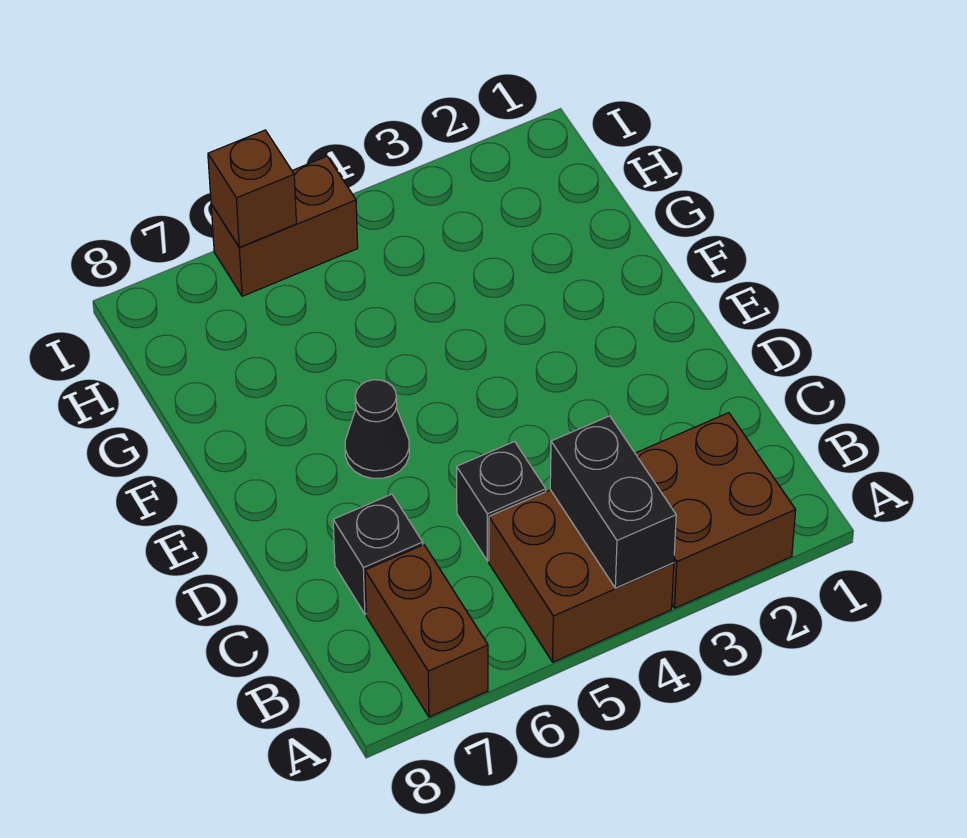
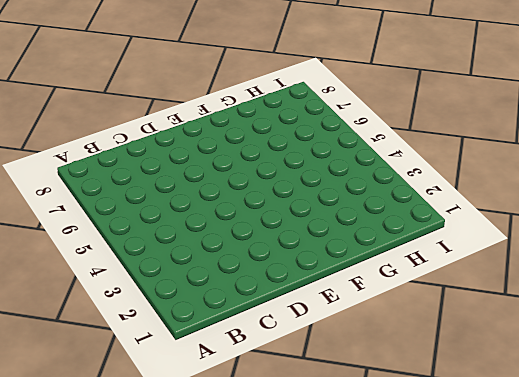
none -> brown brick A2:B3 level 1
none -> brown brick A4:B5 level 1

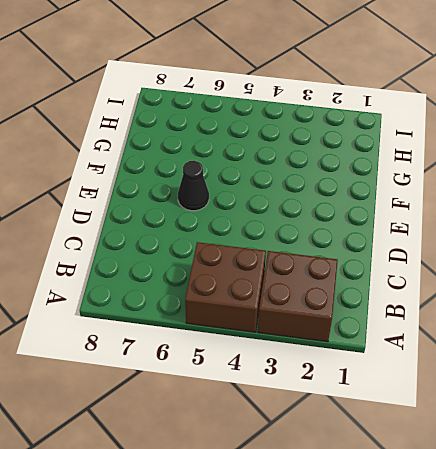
none -> brown brick A7:B7 level 1
none -> black brick C5 level 1

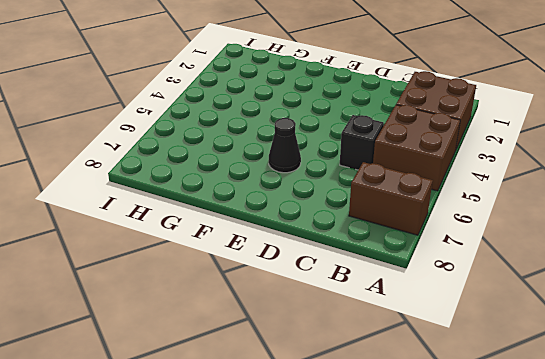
none -> black brick C7 level 1
none -> brown brick I5:I6 level 1

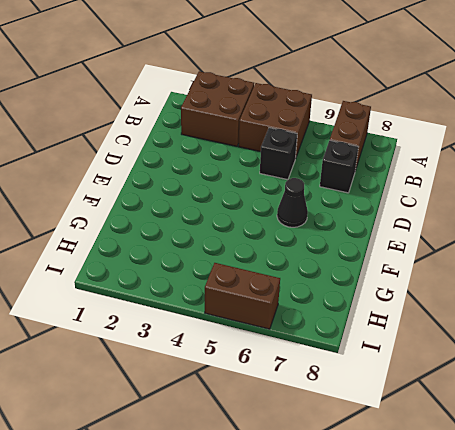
none -> black brick A4:B4 level 2
none -> brown brick I6 level 2

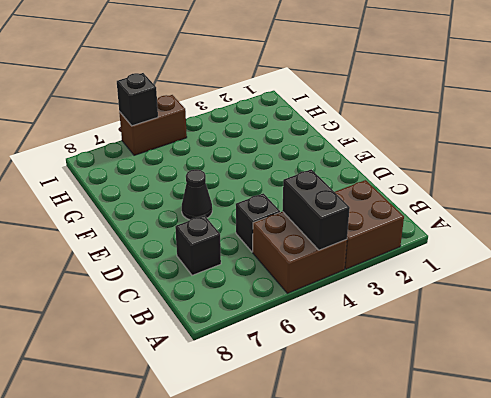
black brick I6 level 2 -> brown brick I6 level 2
none -> brown brick A7:B7 level 1

